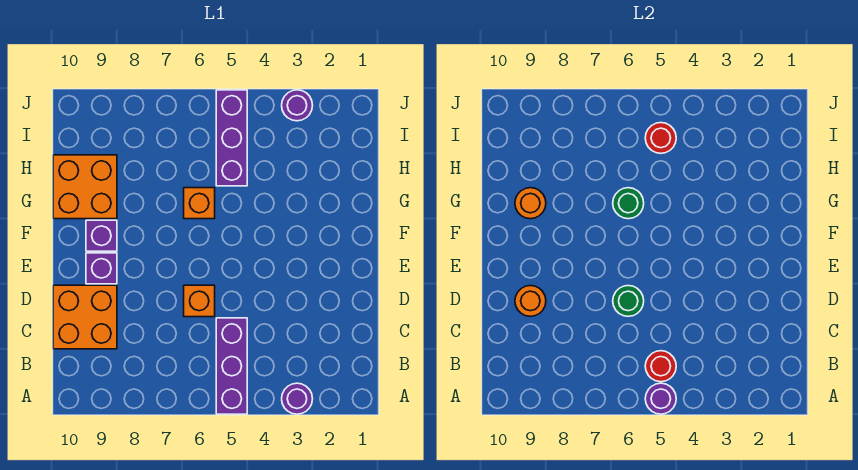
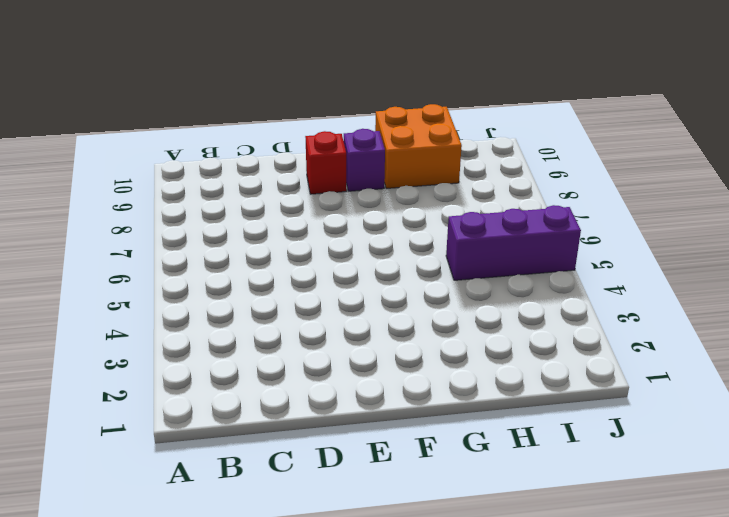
red brick E9 level 1 -> purple brick E9 level 1
none -> purple round brick A3 level 1
none -> purple brick A5:C5 level 1
none -> orange brick C9:D10 level 1

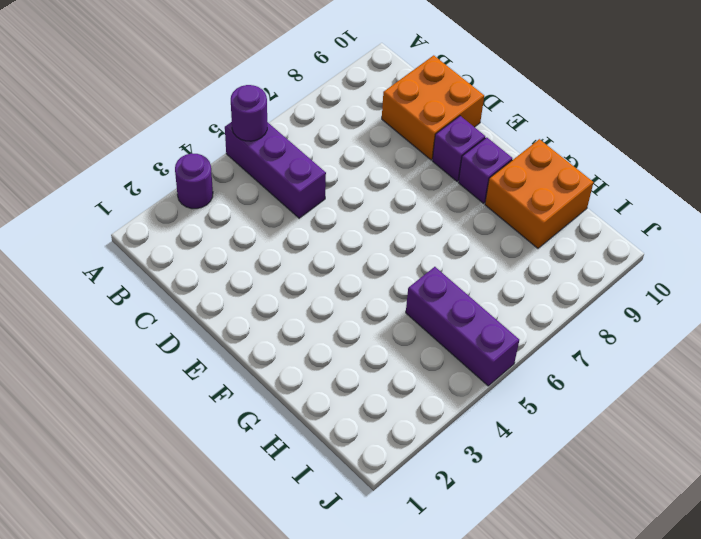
none -> orange brick D6 level 1
none -> orange brick G6 level 1
none -> purple round brick J3 level 1

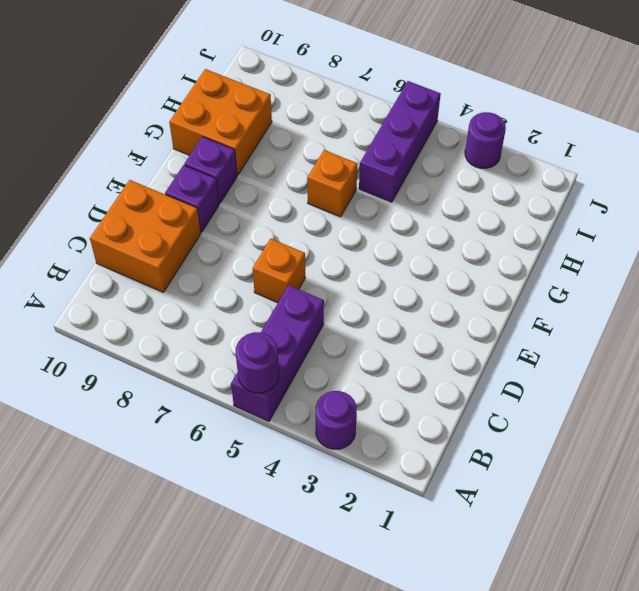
none -> red round brick B5 level 2
none -> green round brick D6 level 2
none -> orange round brick D9 level 2

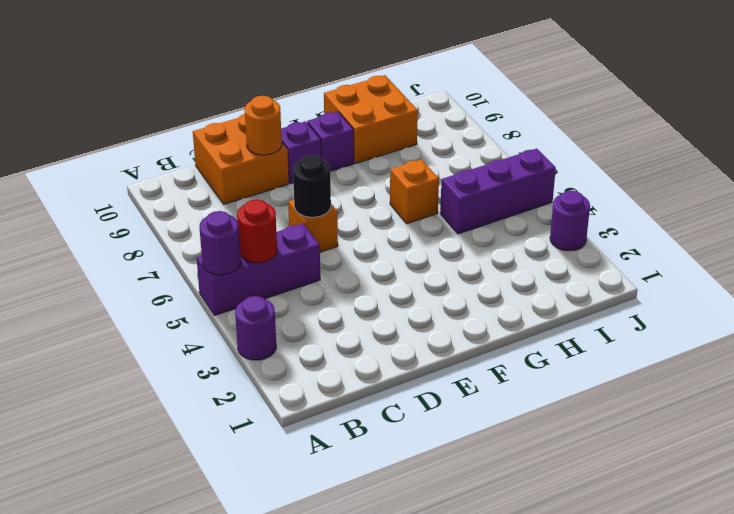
black round brick D6 level 2 -> green round brick D6 level 2
none -> green round brick G6 level 2
none -> orange round brick G9 level 2
none -> red round brick I5 level 2

